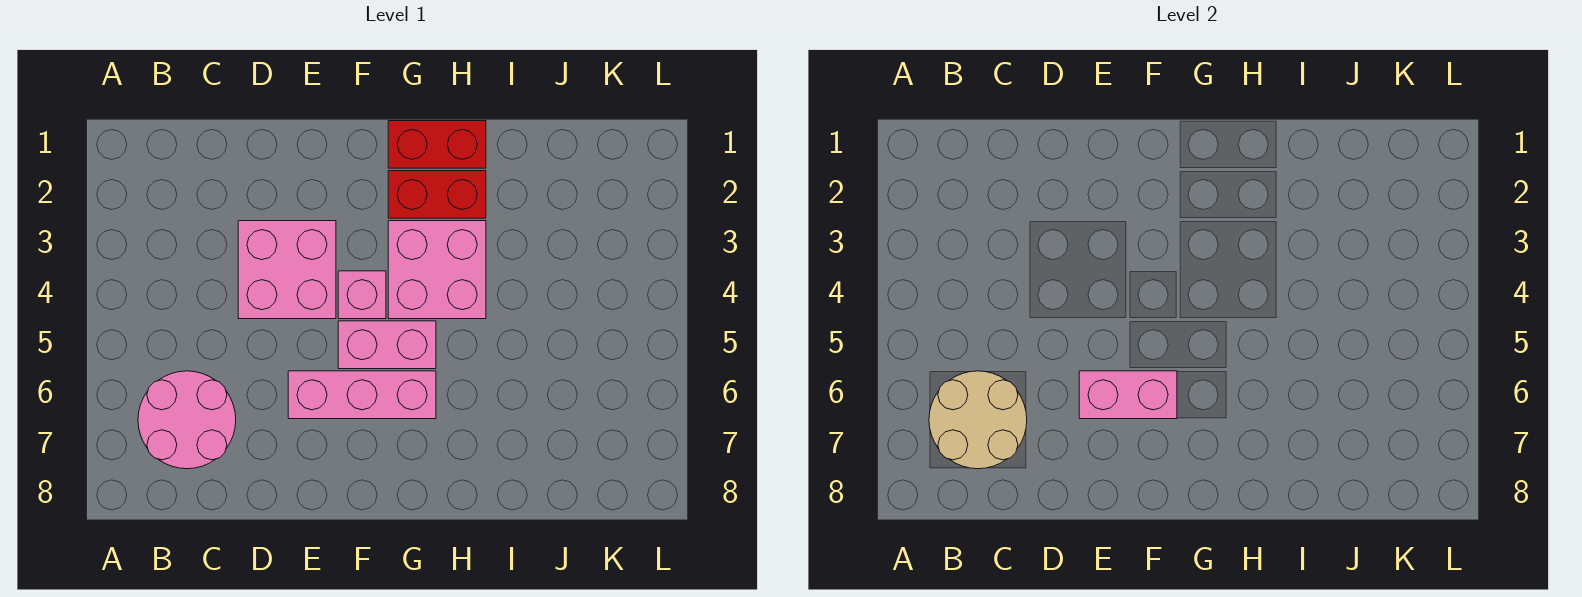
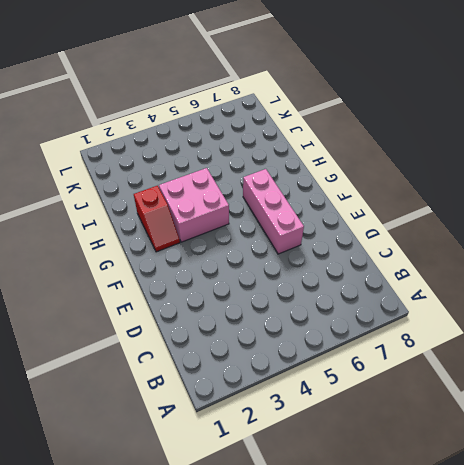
red slope G2:H2 level 1 top H -> red brick G2:H2 level 1
none -> pink round brick B6:C7 level 1
none -> pink brick D3:E4 level 1

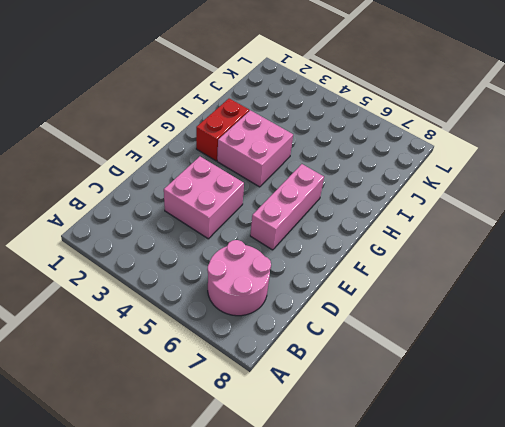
none -> pink brick F4 level 1
none -> pink brick F5:G5 level 1

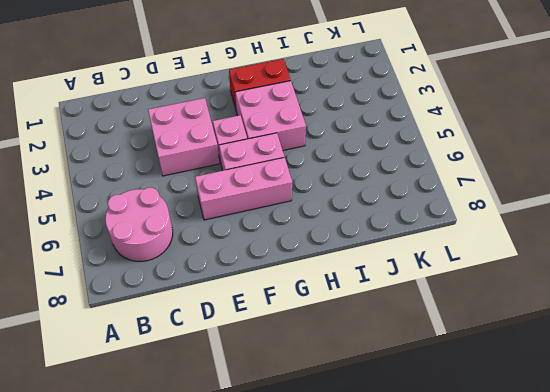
none -> red brick G1:H1 level 1
none -> tan round brick B6:C7 level 2

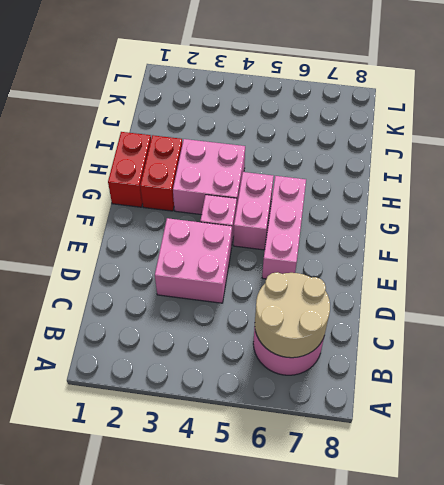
none -> pink brick E6:F6 level 2

